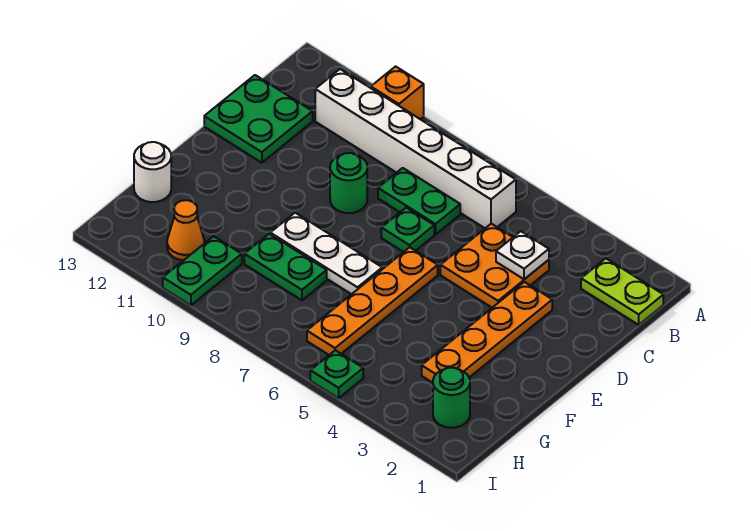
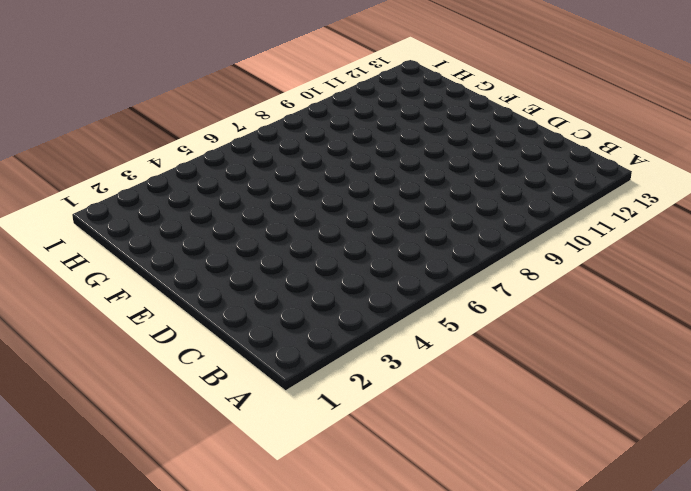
none -> orange brick A10 level 1
none -> lime plate B1:B2 level 1
none -> white brick B6:B11 level 1

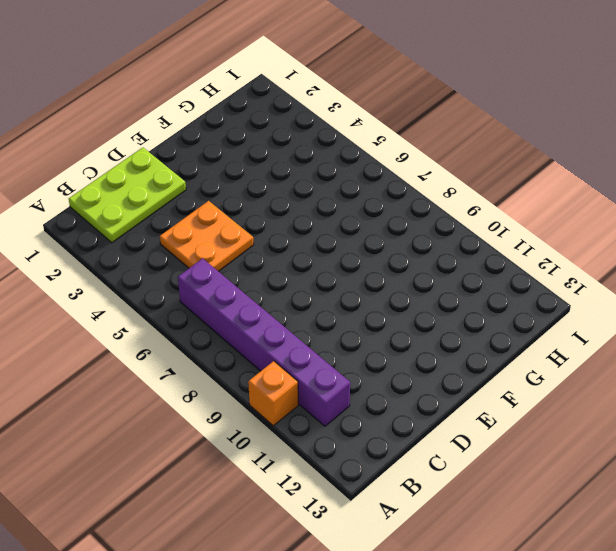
lime plate B1:D2 level 1 -> lime plate B1:B2 level 1
purple brick B6:B11 level 1 -> white brick B6:B11 level 1
none -> green plate C7:C8 level 1
none -> green plate C12:D13 level 1
none -> orange plate D3:G3 level 1

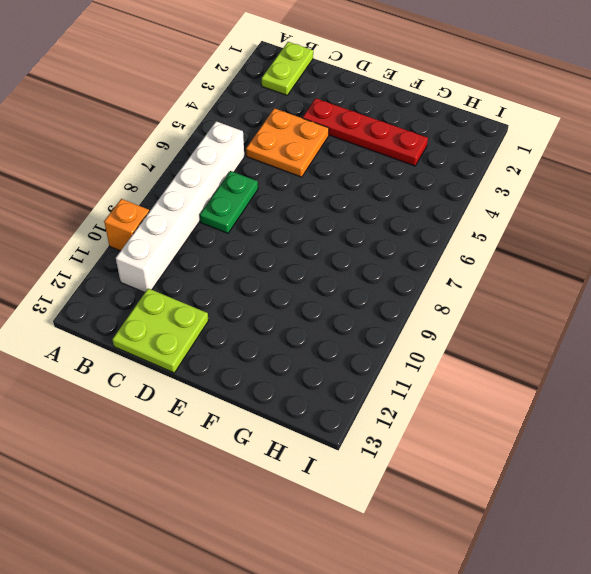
lime plate C12:D13 level 1 -> green plate C12:D13 level 1
red plate D3:G3 level 1 -> orange plate D3:G3 level 1
none -> green plate D7 level 1
none -> green round brick D9 level 1
none -> orange plate E6:H6 level 1

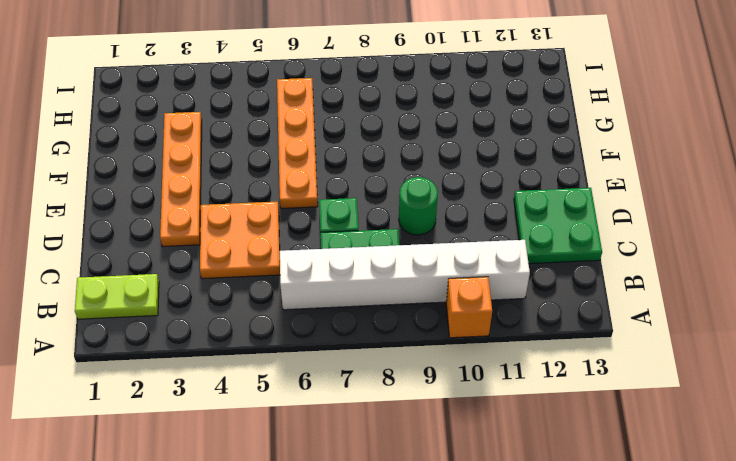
none -> white plate F7:F9 level 1
none -> green plate G8:G9 level 1
none -> white round brick G13 level 1

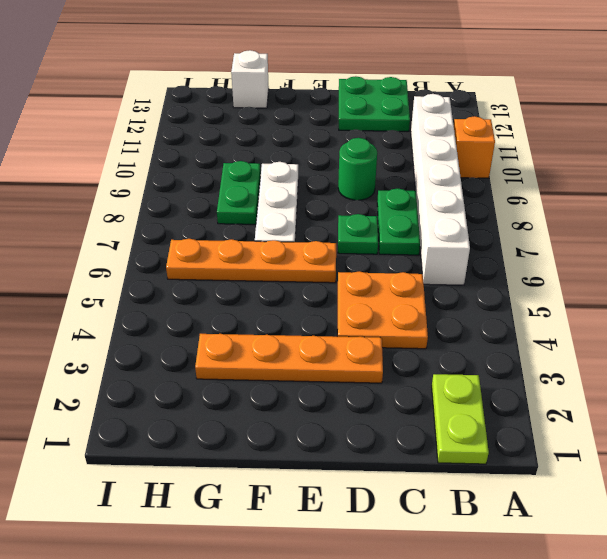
white brick G13 level 1 -> white round brick G13 level 1
none -> green round brick H2 level 1
none -> green plate H10:I10 level 1
none -> orange cone H11 level 1

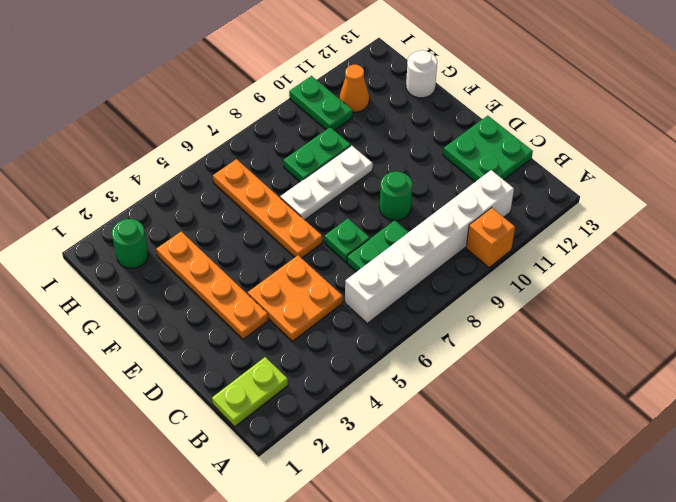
none -> green plate I5 level 1
none -> white plate C4 level 2

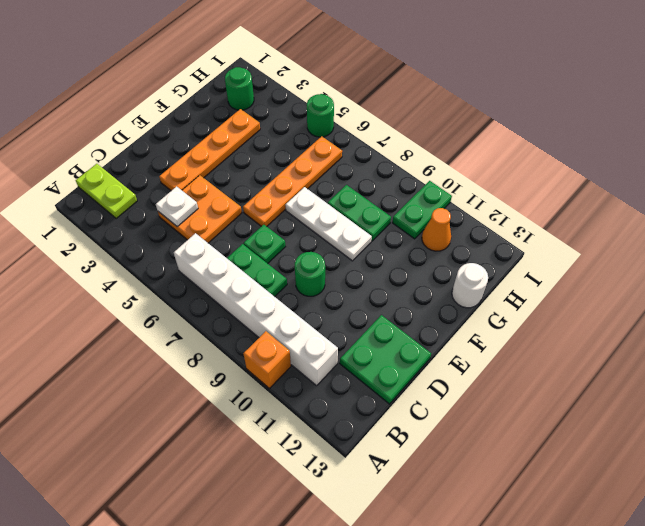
green round brick I5 level 1 -> green plate I5 level 1

